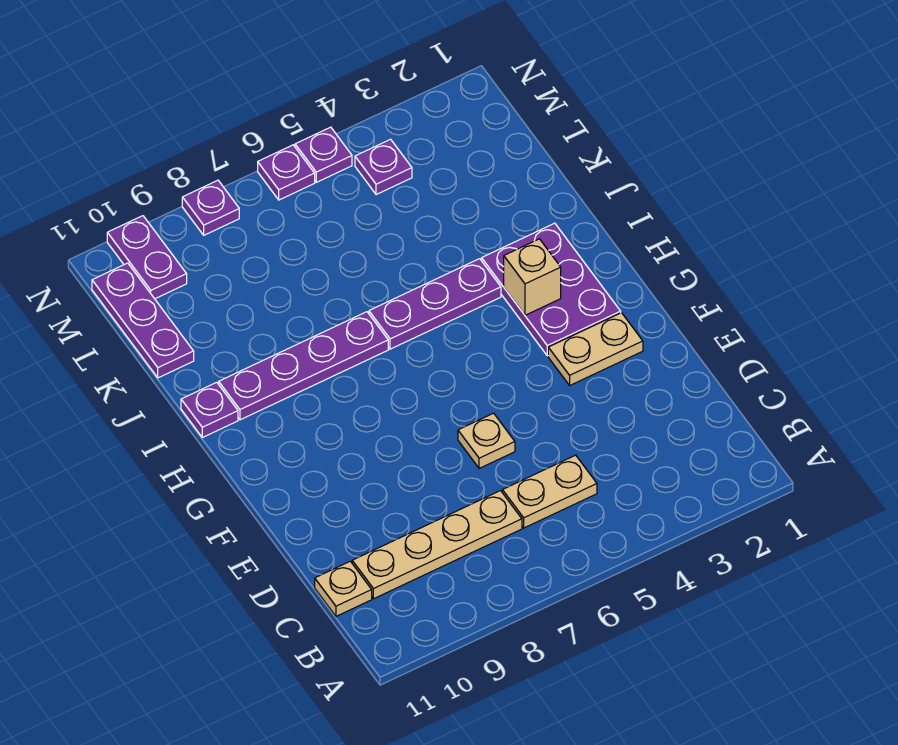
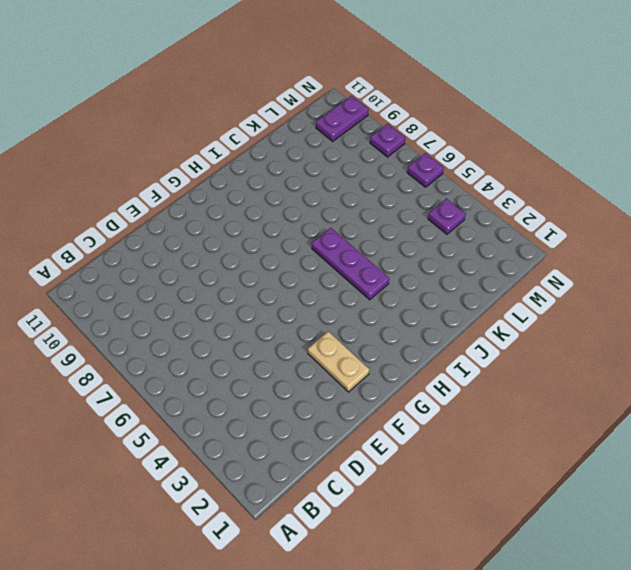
none -> tan plate C5:C6 level 1
none -> tan plate C7:C10 level 1
none -> tan plate C11 level 1

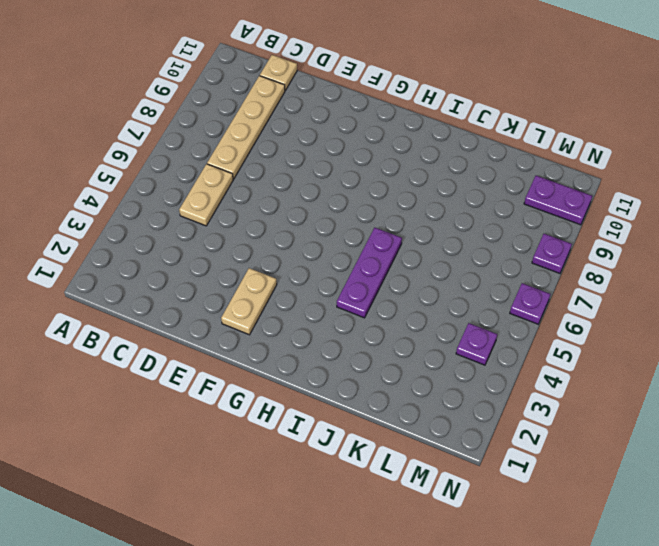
none -> tan plate E6 level 1
none -> purple plate G2:I3 level 1
none -> purple plate I7:I10 level 1

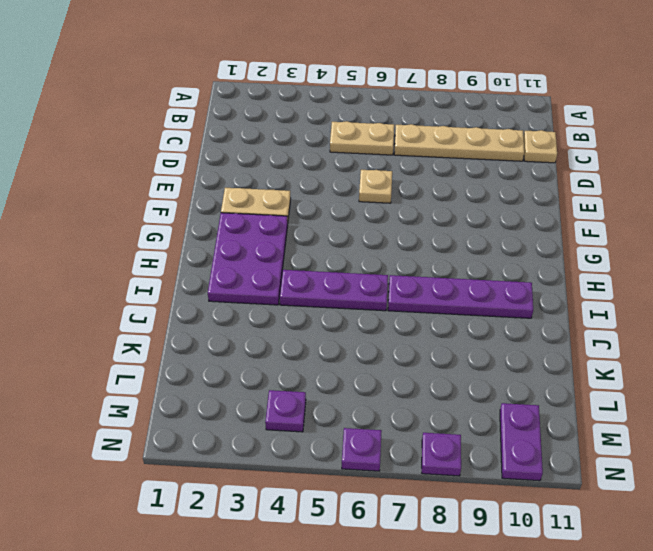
none -> purple plate I11 level 1
none -> purple plate K11:M11 level 1
none -> purple plate N5 level 1

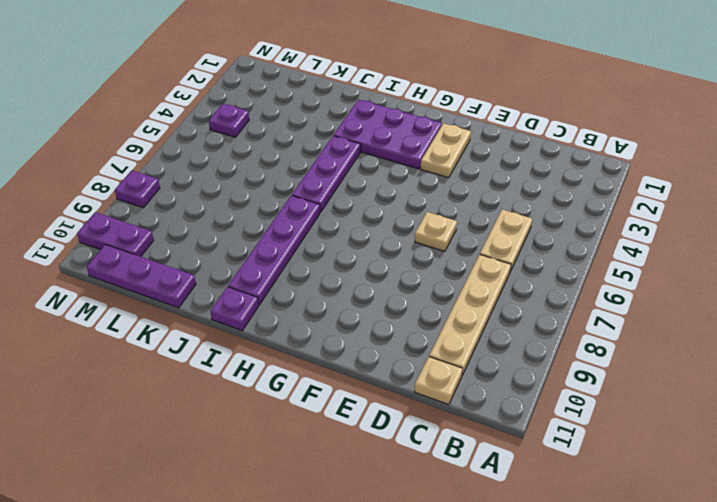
none -> purple plate N5 level 1
none -> purple plate N6 level 1
none -> tan brick H3 level 2

